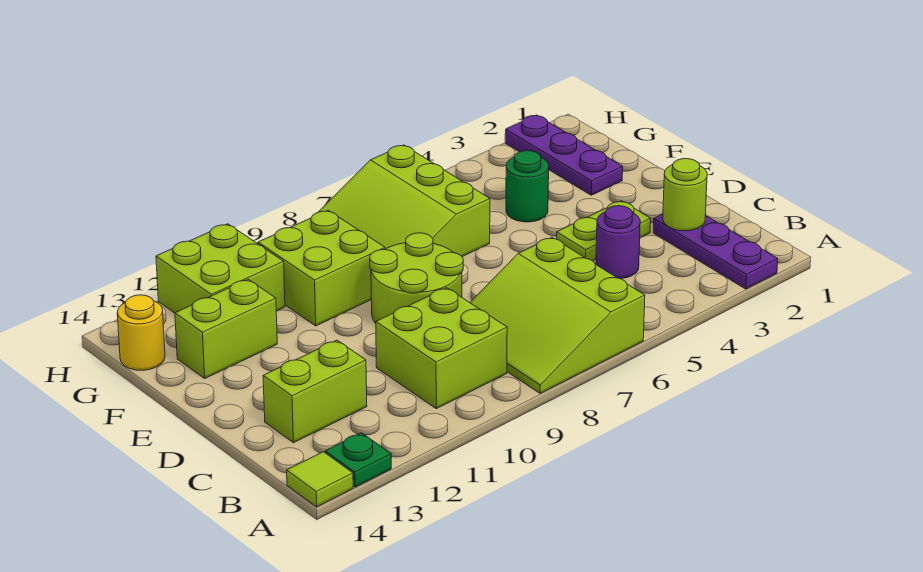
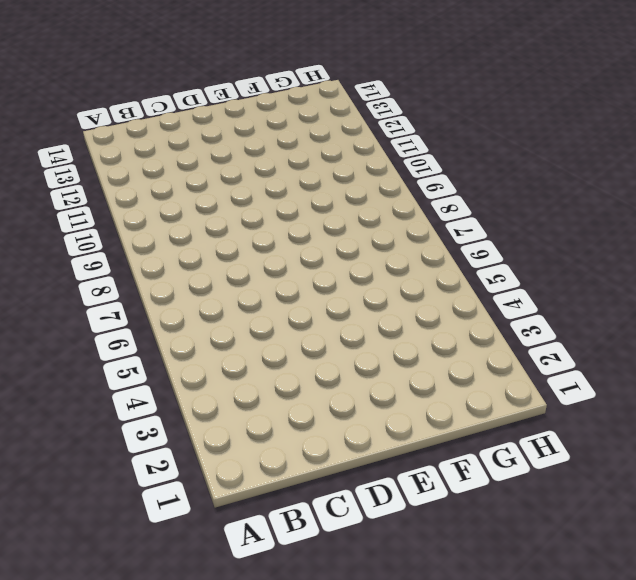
none -> purple plate A2:C2 level 1
none -> lime slope A6:C8 level 1 top 6
none -> green plate A13 level 1

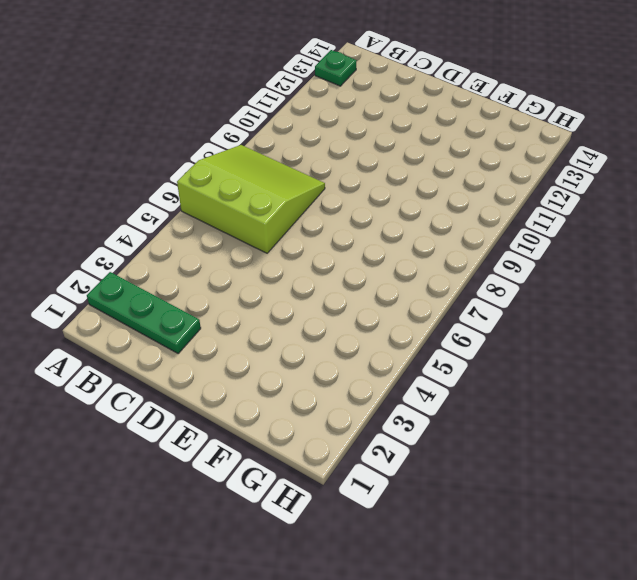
green plate A2:C2 level 1 -> purple plate A2:C2 level 1
none -> lime tile A14 level 1
none -> lime brick B9:C10 level 1
none -> purple round brick C4 level 1

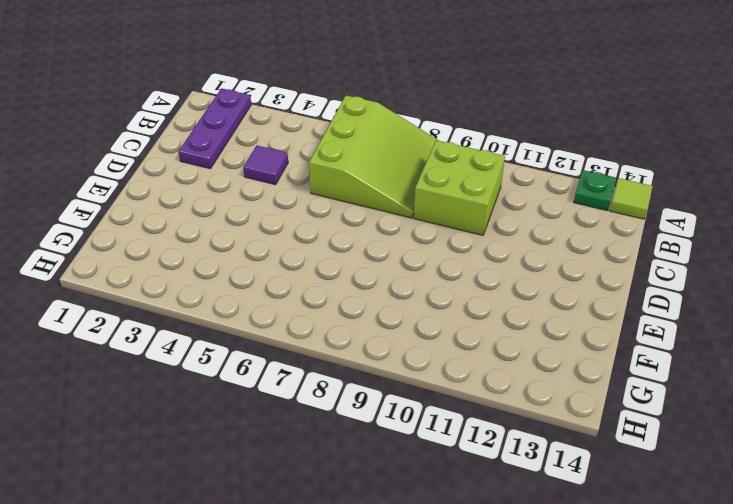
purple tile C4 level 1 -> purple round brick C4 level 1
none -> lime brick C12:C13 level 1
none -> lime plate D3:D4 level 1
none -> lime round brick D8:E9 level 1

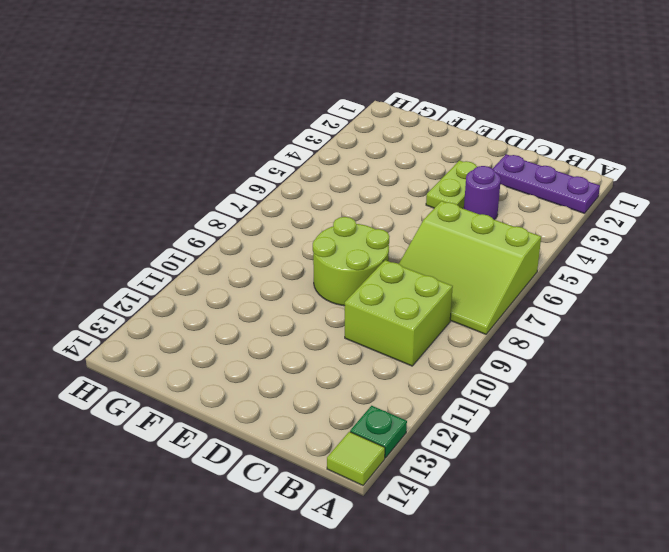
none -> lime brick C12:C13 level 1
none -> purple plate F2:H2 level 1
none -> green round brick F4 level 1

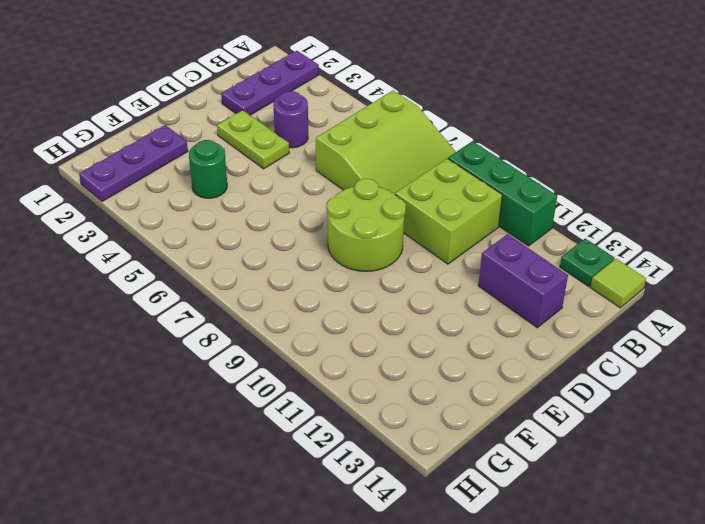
green brick A9:A11 level 1 -> none
purple brick C12:C13 level 1 -> lime brick C12:C13 level 1
none -> lime slope F6:H8 level 1 top 6
none -> lime brick F9:G10 level 1
none -> lime brick F12:F13 level 1

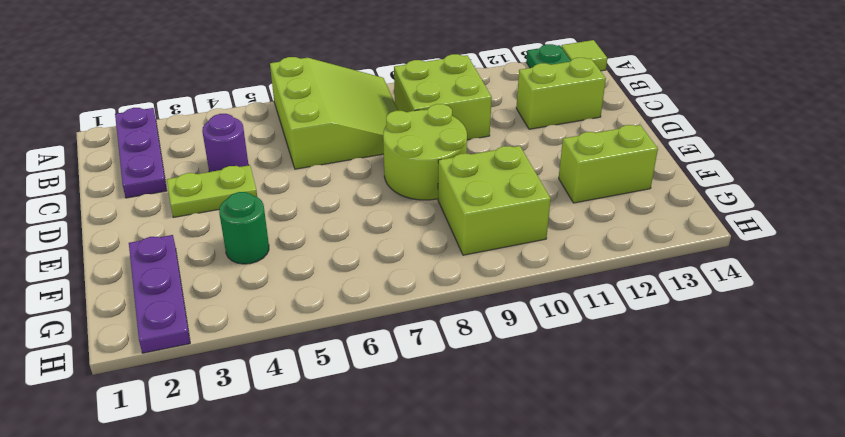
none -> lime slope F6:H8 level 1 top 6
none -> lime brick G11:H12 level 1
none -> yellow round brick G14 level 1

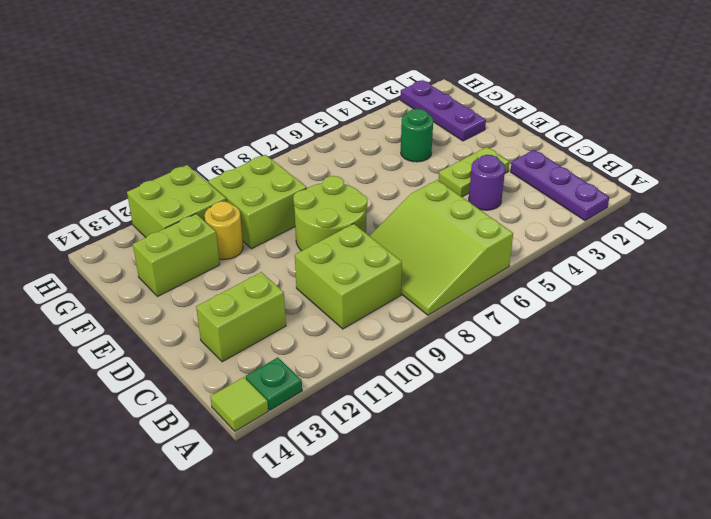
yellow round brick F11 level 1 -> yellow round brick G14 level 1
none -> lime slope F6:H8 level 1 top 6
none -> lime round brick C2 level 2

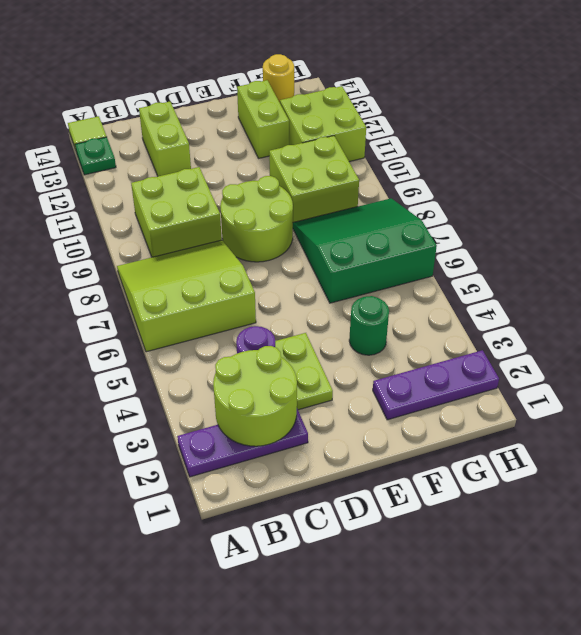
lime round brick B2:C3 level 2 -> lime round brick C2 level 2
green slope F6:H8 level 1 top 6 -> lime slope F6:H8 level 1 top 6

